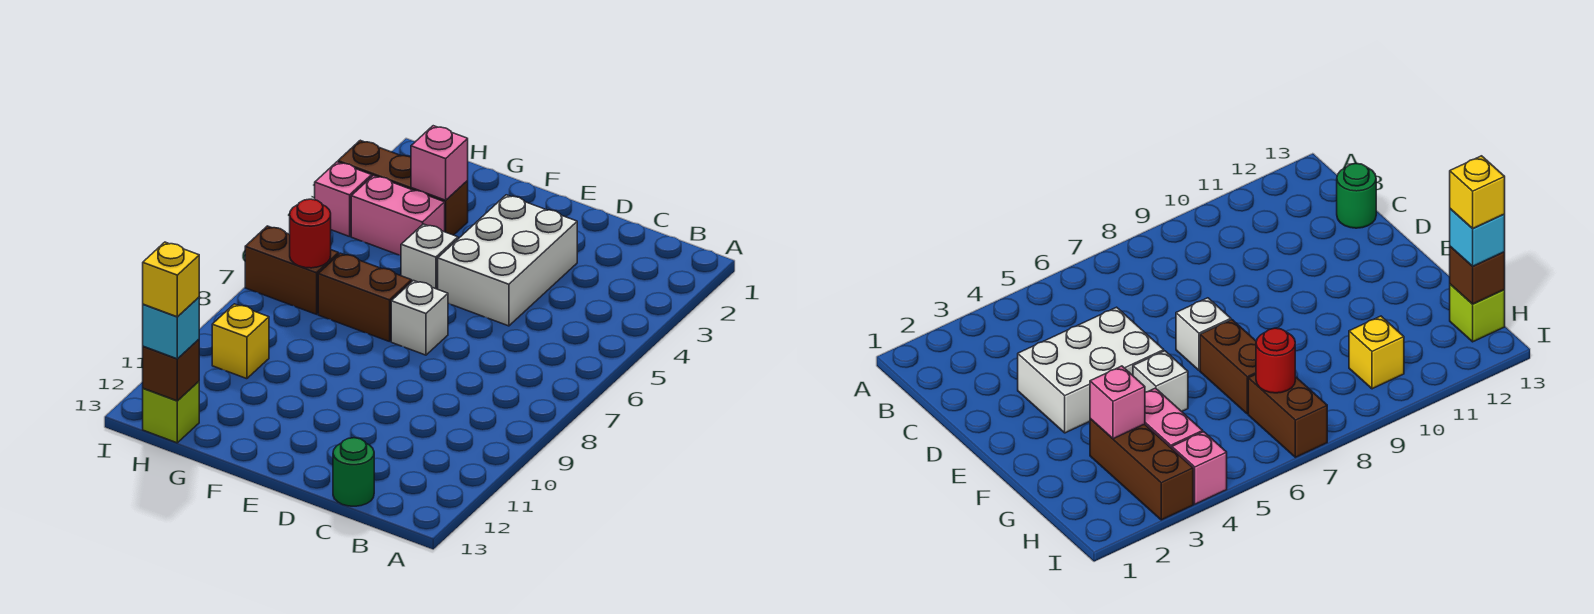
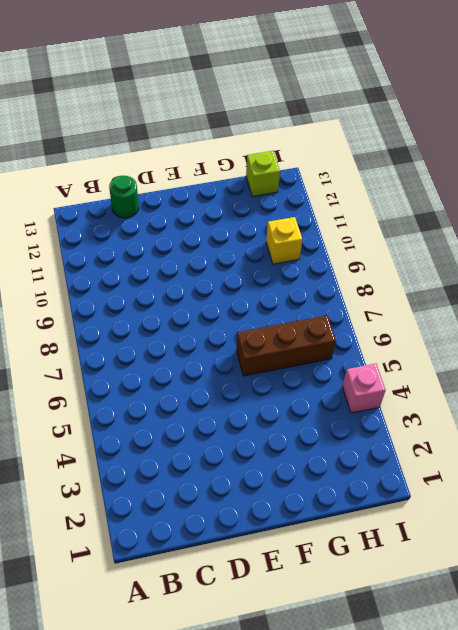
brown brick F6:H6 level 1 -> brown brick G3:I3 level 1
none -> white brick D3:E5 level 1
none -> white brick E7 level 1
none -> white brick F5 level 1

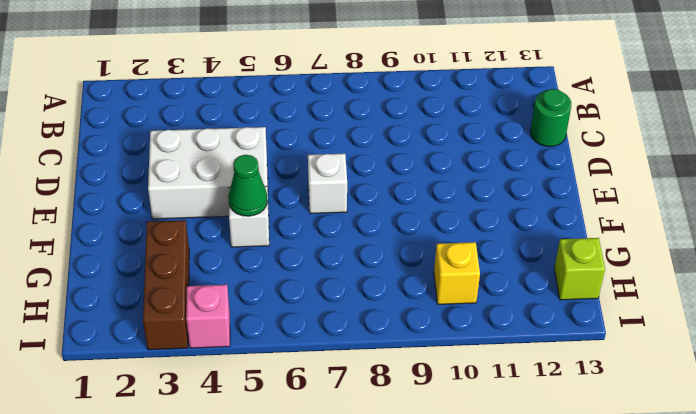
green cone F5 level 2 -> none
none -> brown brick F7:G7 level 1
none -> pink brick G4:H4 level 1
none -> brown brick H7:I7 level 1

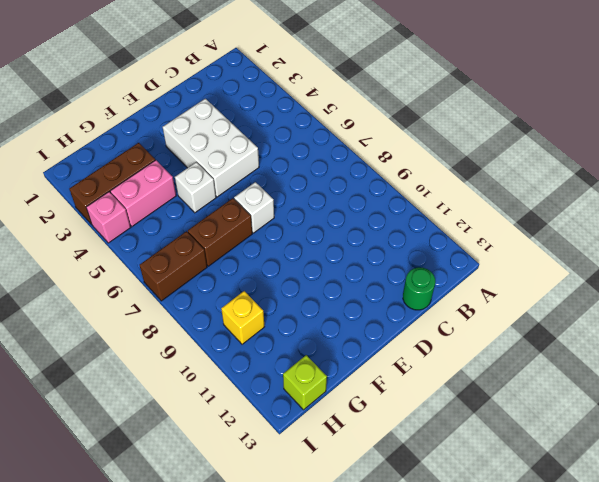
none -> pink brick G3 level 2
none -> red round brick H7 level 2
none -> brown brick H13 level 2

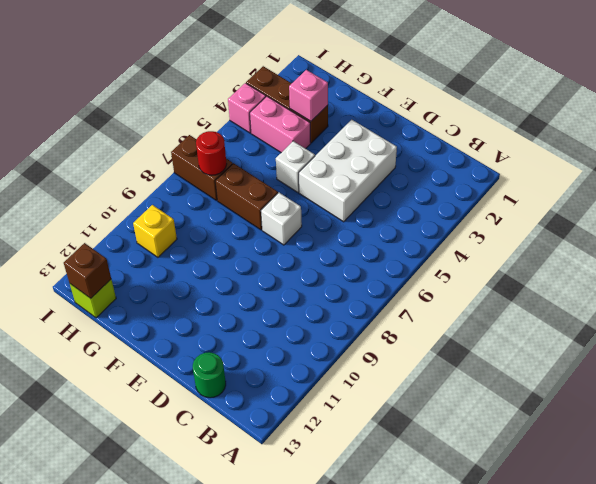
none -> cyan brick H13 level 3
none -> yellow brick H13 level 4

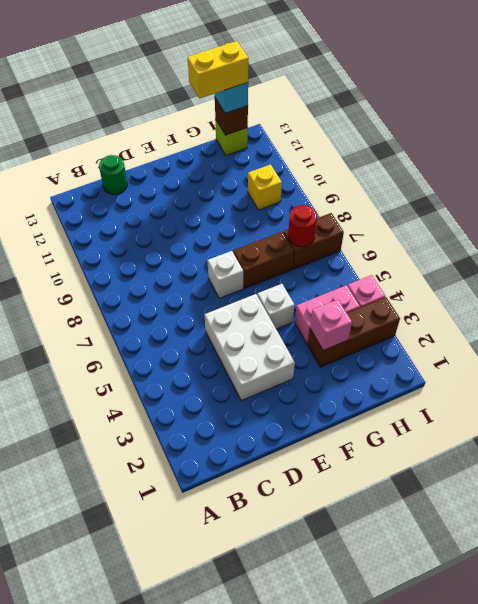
yellow brick G13:H13 level 4 -> yellow brick H13 level 4

